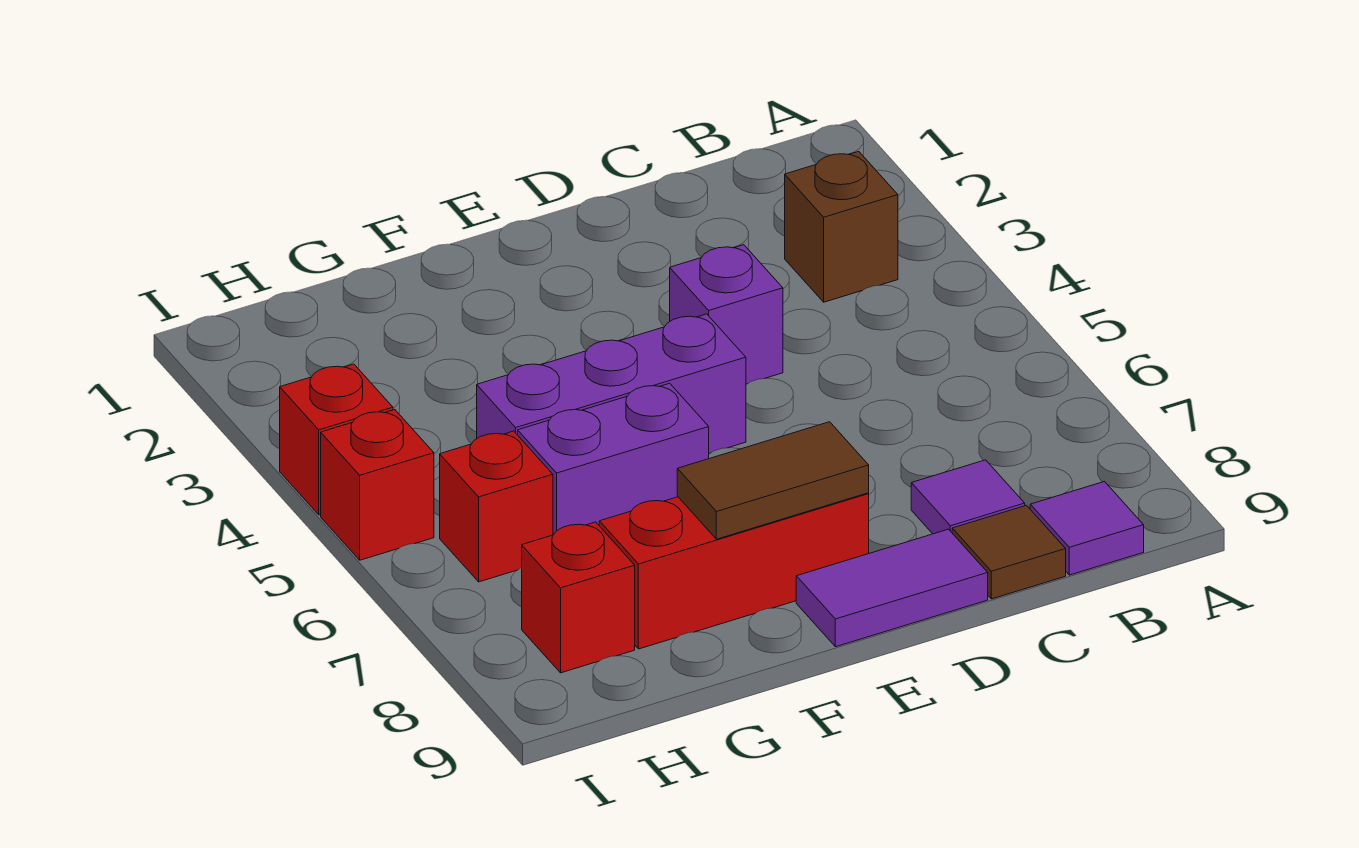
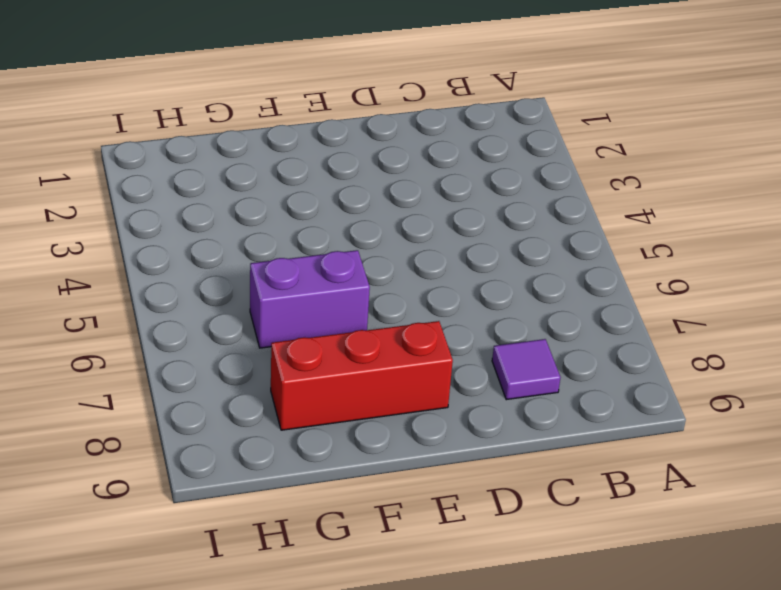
none -> brown brick B3 level 1
none -> purple tile B9 level 1
none -> brown tile C9 level 1

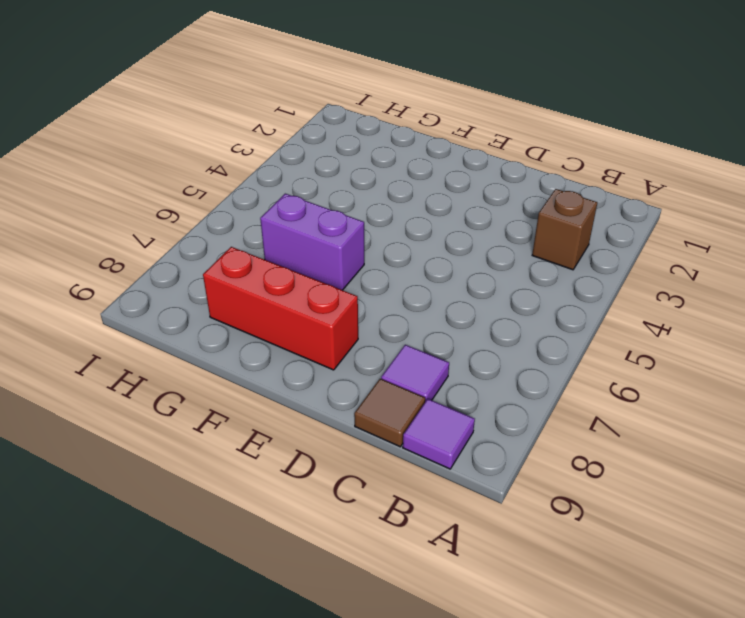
none -> purple brick D4 level 1
none -> purple tile D9:E9 level 1
none -> purple brick E5:G5 level 1

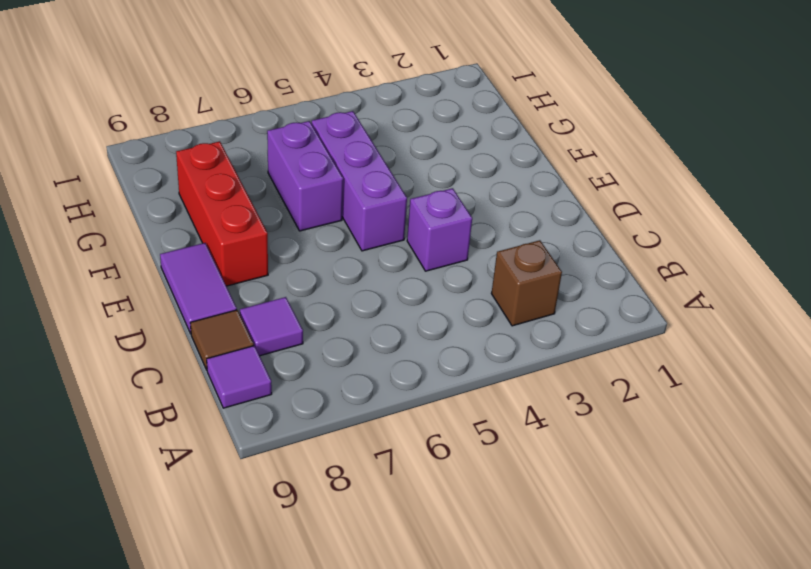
none -> red brick H6 level 1
none -> red brick H8 level 1
none -> red brick I4 level 1

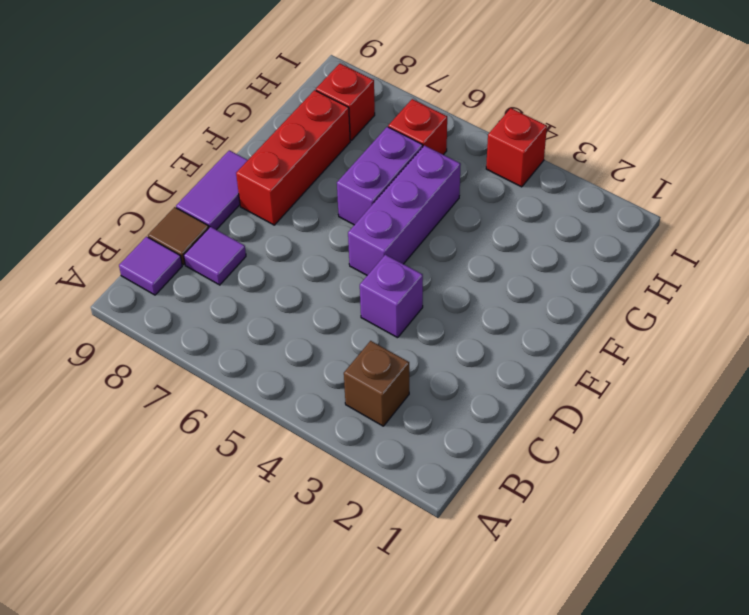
none -> red brick I5 level 1
none -> brown tile E8:F8 level 2

